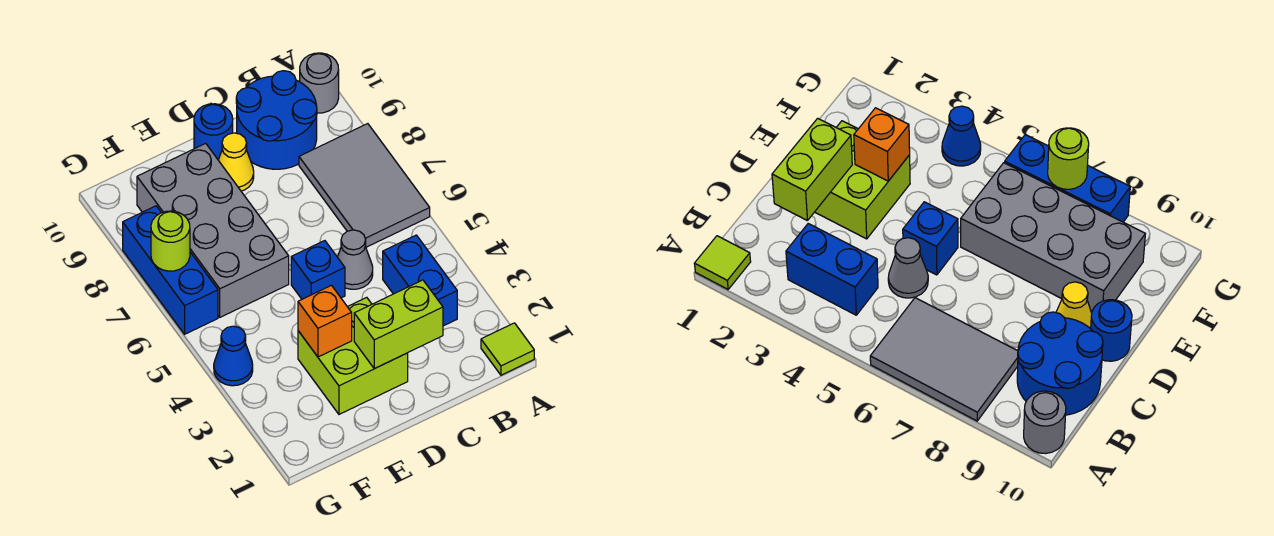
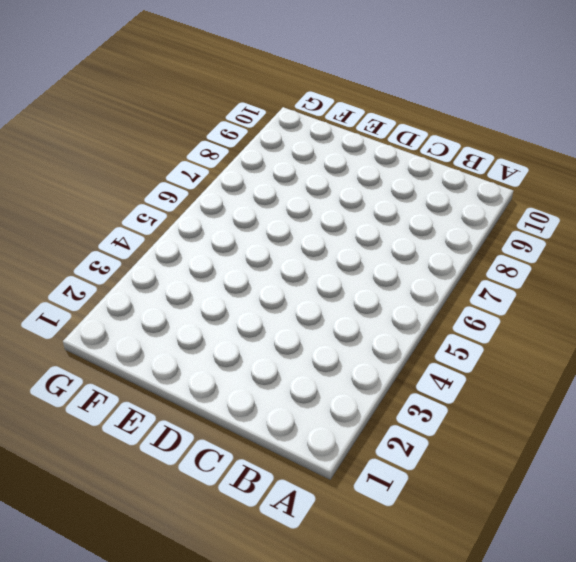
none -> lime tile A1 level 1
none -> grey tile A6:B8 level 1
none -> grey round brick A10 level 1

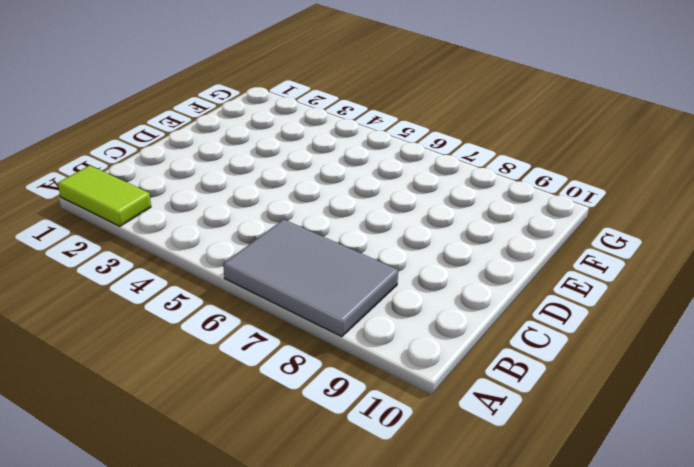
lime tile A1:A2 level 1 -> lime tile A1 level 1
none -> grey round brick A10 level 1
none -> blue brick B3:B4 level 1
none -> blue round brick B9:C10 level 1

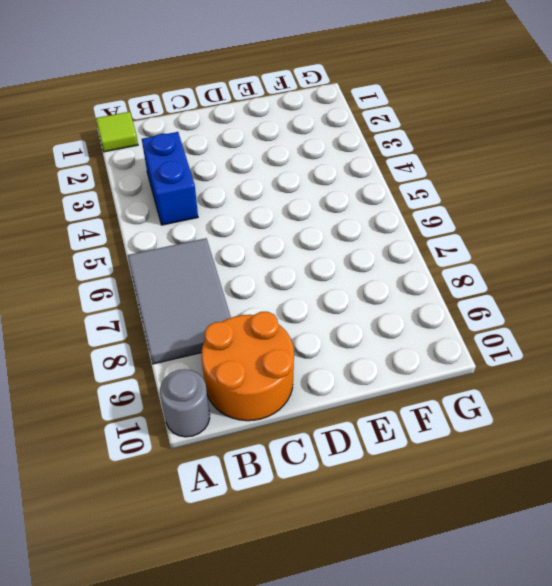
orange round brick B9:C10 level 1 -> blue round brick B9:C10 level 1
none -> grey cone C5 level 1
none -> lime brick D2:E3 level 1
none -> blue brick D5 level 1

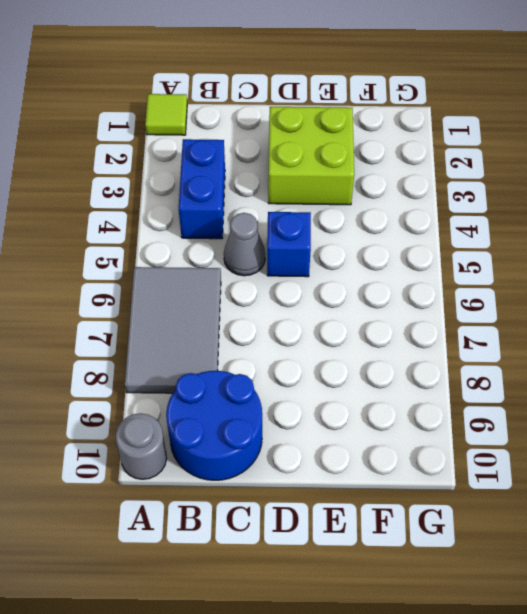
none -> yellow cone D9 level 1
none -> blue round brick D10 level 1
none -> grey brick E6:F9 level 1

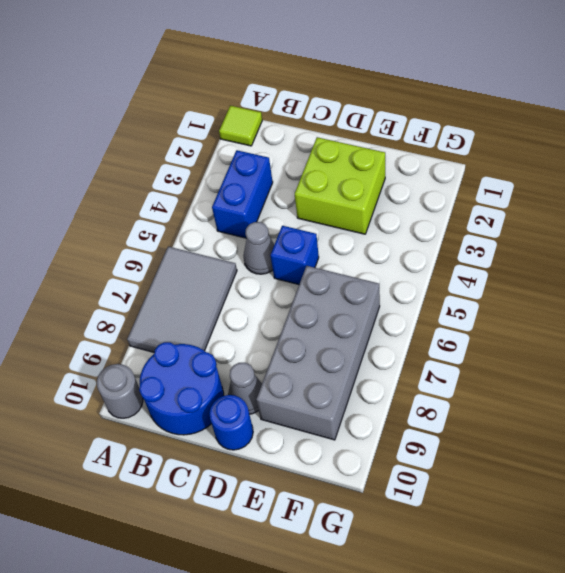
grey cone D9 level 1 -> yellow cone D9 level 1
none -> blue cone G4 level 1
none -> blue brick G6:G8 level 1
none -> lime brick C2:D2 level 2

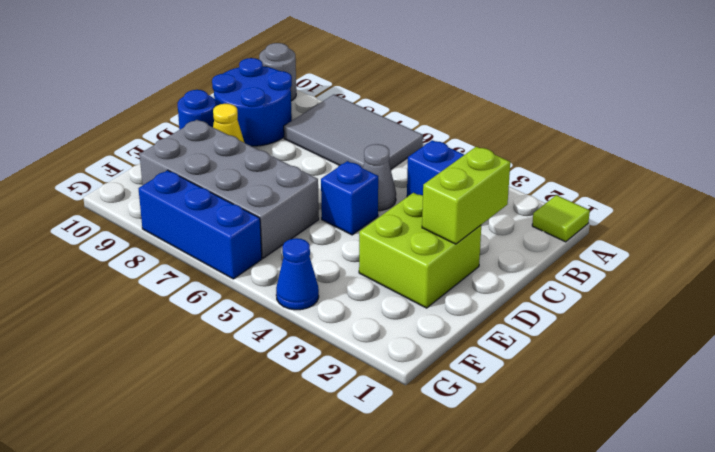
none -> orange brick E3 level 2
none -> lime round brick G7 level 2

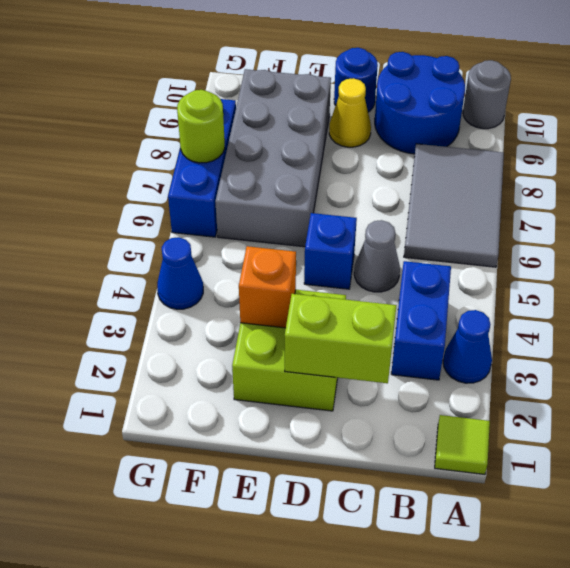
blue cone A3 level 1 -> none

